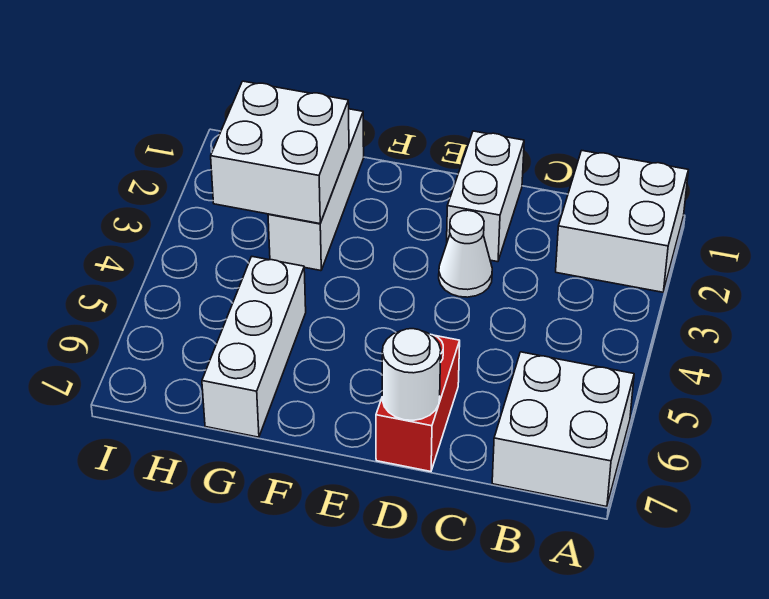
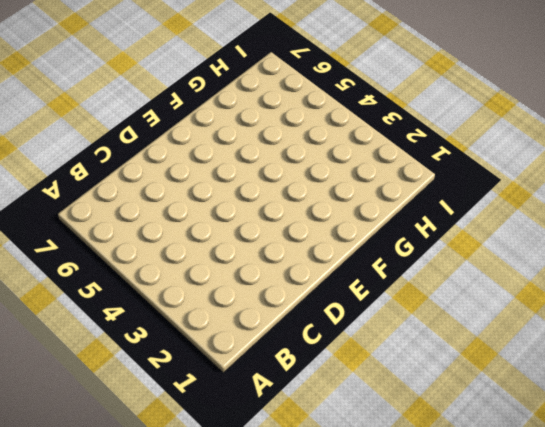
none -> white brick A1:B2 level 1
none -> white brick A6:B7 level 1

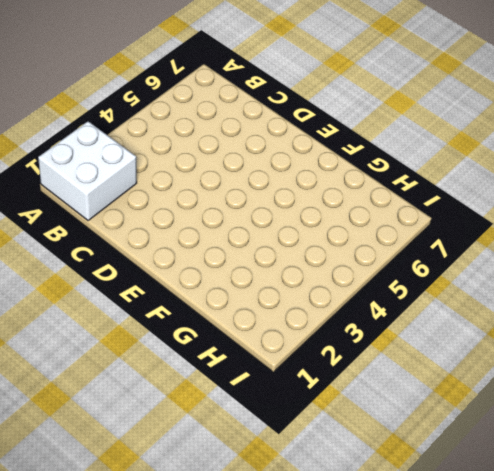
none -> white brick A6:B7 level 1
none -> white brick D1:D2 level 1

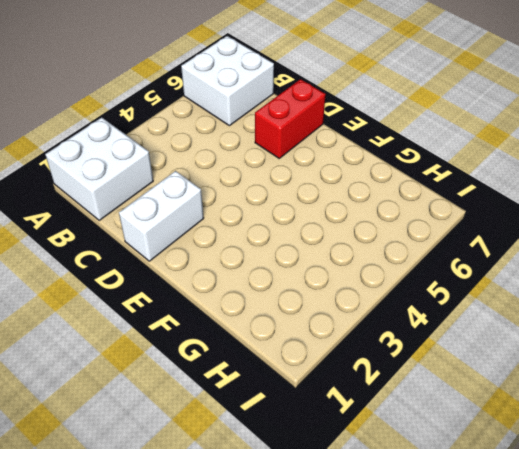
none -> white cone D3 level 1
none -> white brick G1:G3 level 1

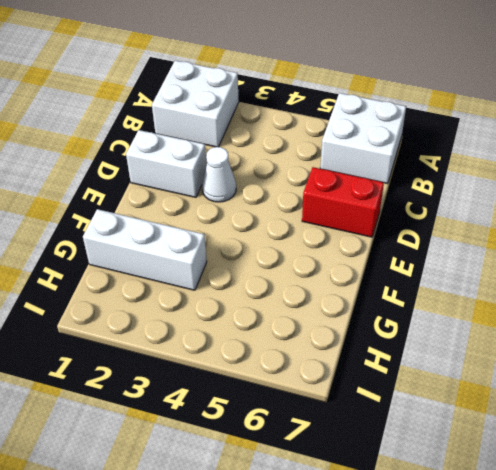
none -> white brick G5:G7 level 1
none -> white round brick D7 level 2

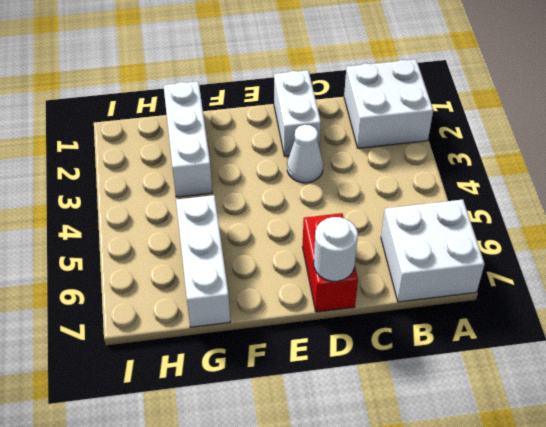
none -> white brick G2:H3 level 2

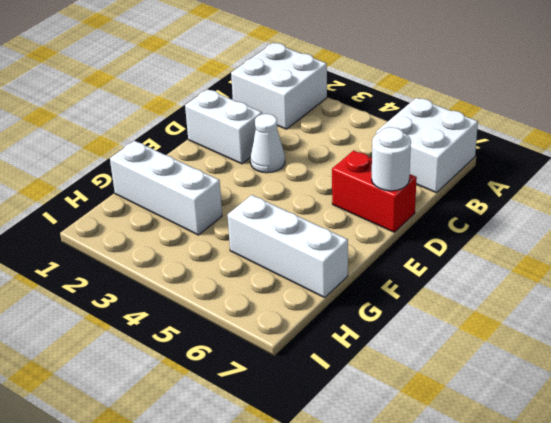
none -> white brick G2:H3 level 2

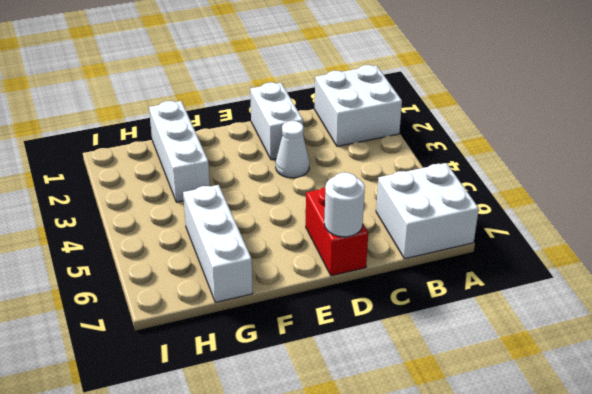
none -> white brick G2:H3 level 2

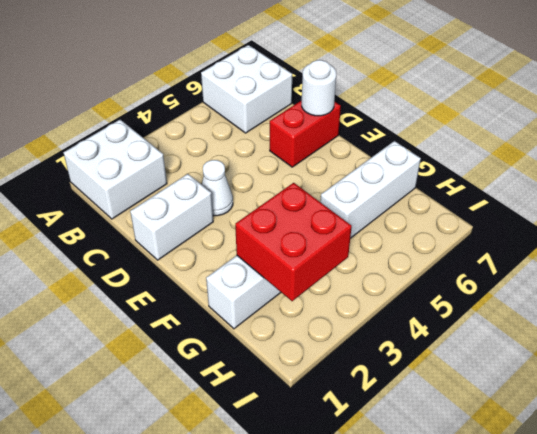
red brick G2:H3 level 2 -> white brick G2:H3 level 2

